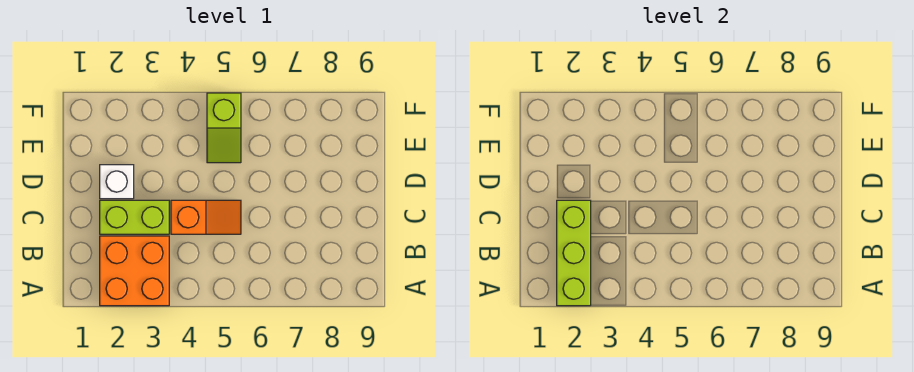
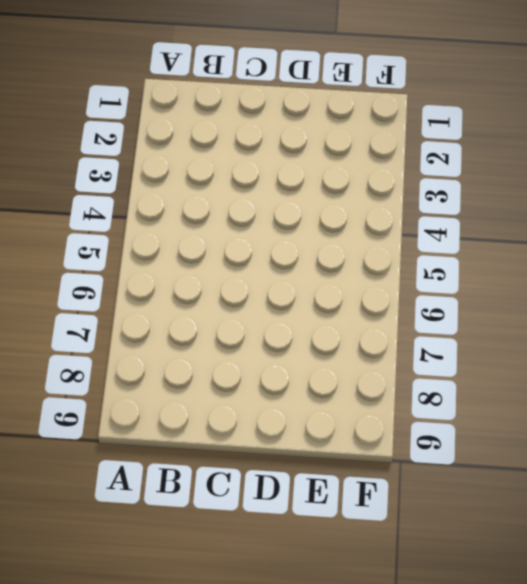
none -> orange brick A2:B3 level 1
none -> lime brick C2:C3 level 1

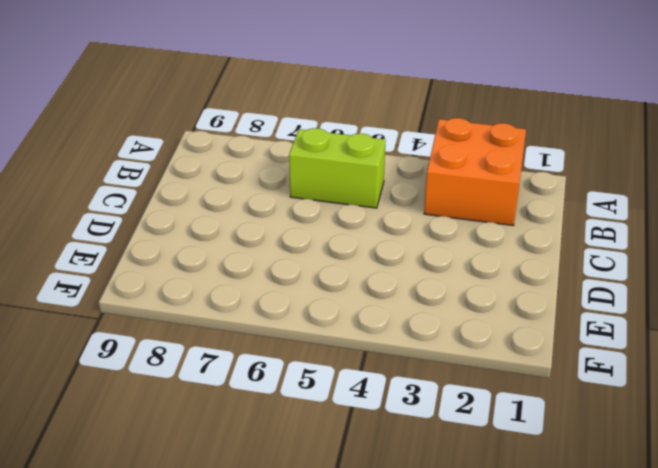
lime brick B5:B6 level 1 -> lime brick C2:C3 level 1
none -> orange slope C4:C5 level 1 top 4
none -> white brick D2 level 1

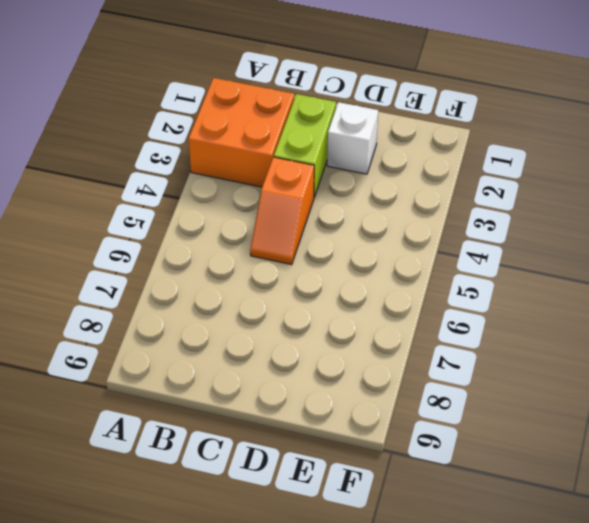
none -> lime slope E5:F5 level 1 top F
none -> lime brick A2:C2 level 2

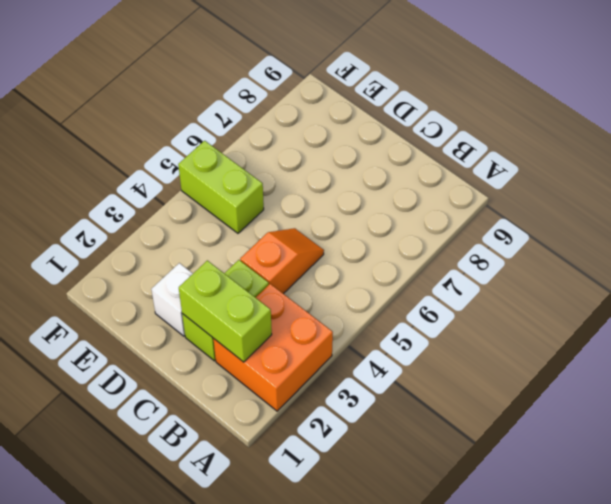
lime brick B2:C2 level 2 -> lime brick A2:C2 level 2
lime brick E5:F5 level 1 -> lime slope E5:F5 level 1 top F

